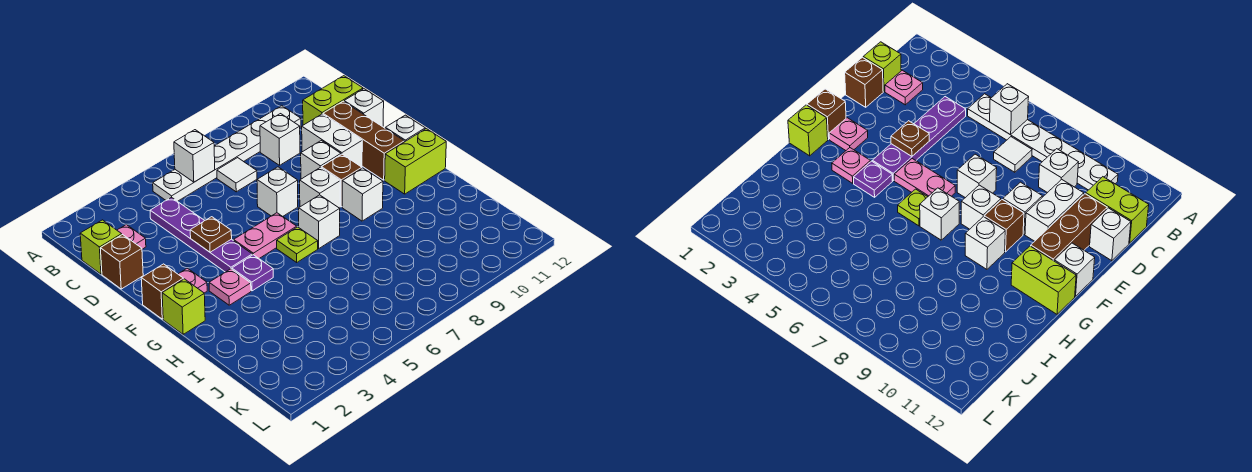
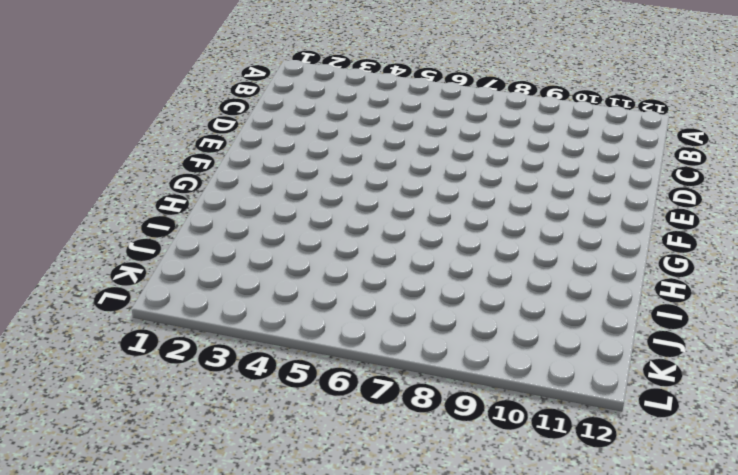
none -> white plate B5:B10 level 1
none -> lime brick C1 level 1
none -> pink plate C2 level 1

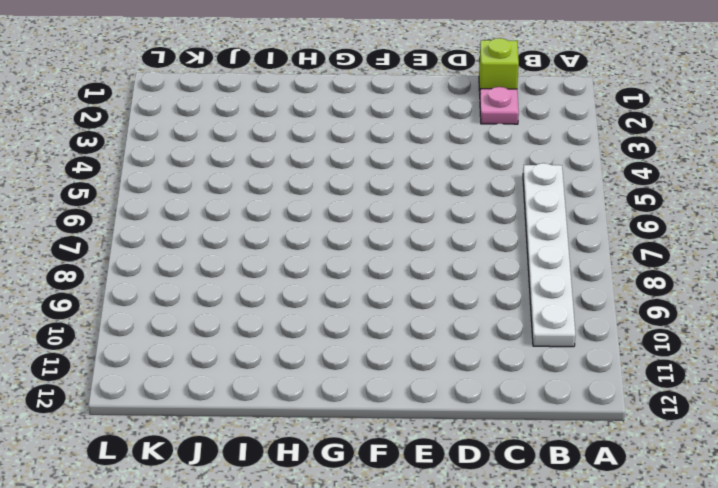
none -> purple plate C4:F4 level 1
none -> white tile C7 level 1
none -> white brick C9 level 1

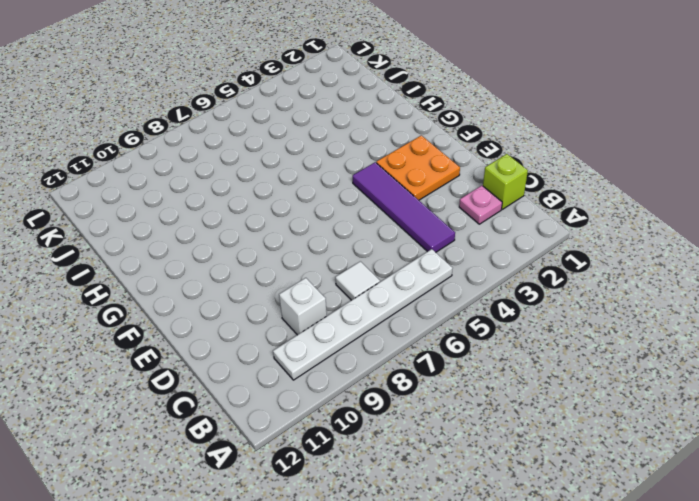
purple tile C4:F4 level 1 -> purple plate C4:F4 level 1
orange plate E2:F3 level 1 -> pink plate F2 level 1
none -> lime brick C11:C12 level 1
none -> brown brick D1 level 1
none -> white brick D10:E10 level 1

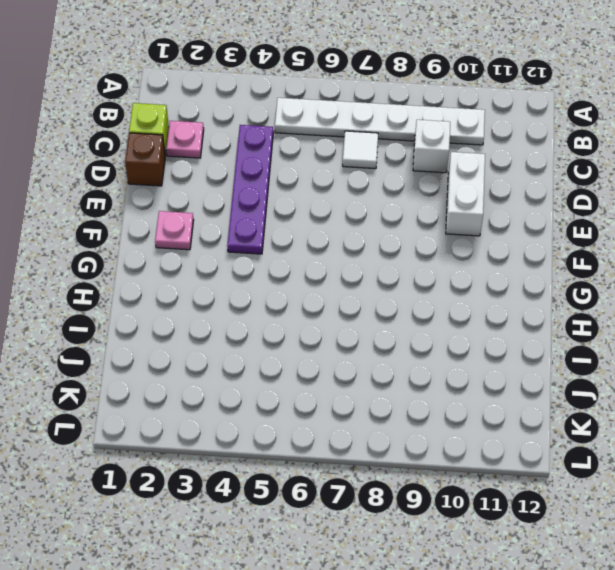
none -> lime brick C11:C12 level 1
none -> brown brick D11:F11 level 1
none -> white brick D12 level 1

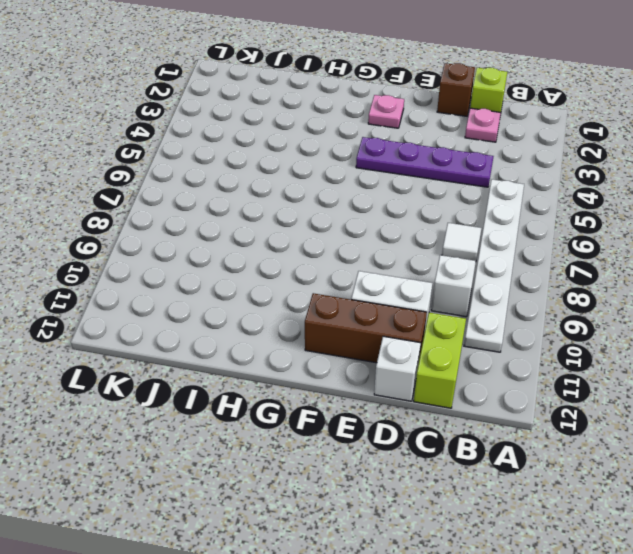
none -> white brick E7 level 1
none -> white brick E9 level 1
none -> brown brick F1 level 1

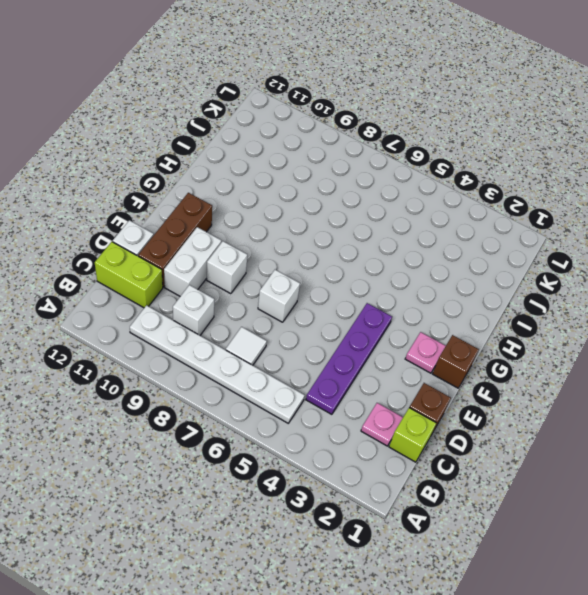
none -> pink plate F5:F6 level 1
none -> white brick F8 level 1
none -> brown brick F9 level 1

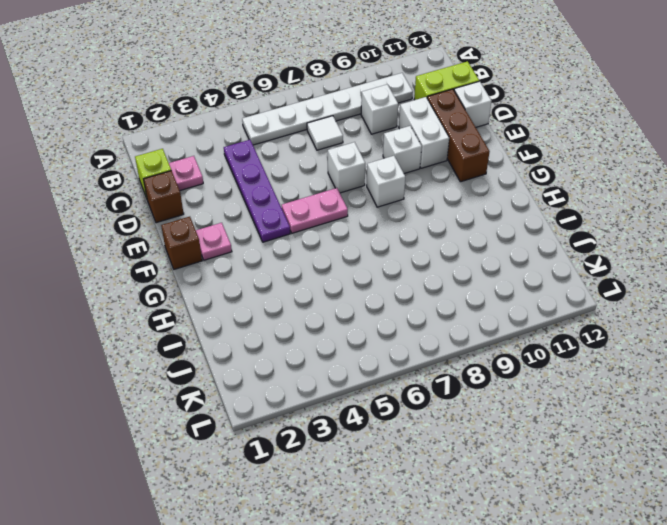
none -> brown brick F9 level 1
none -> white brick F12 level 1
none -> lime brick G1 level 1

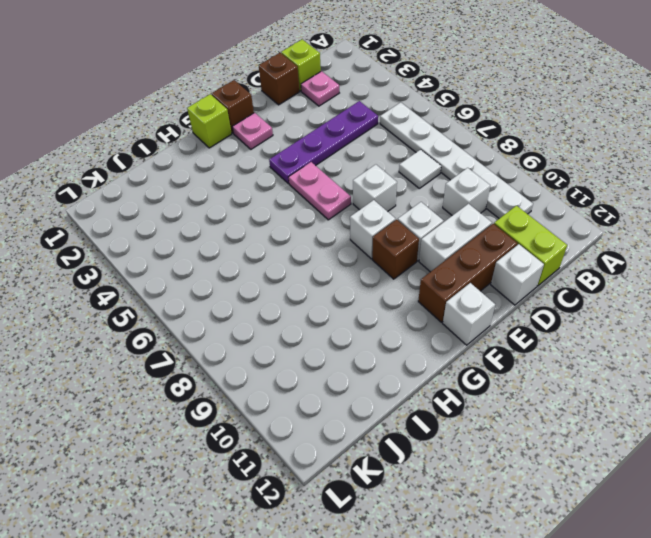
none -> pink plate G3 level 1
none -> purple plate G4 level 1
none -> lime plate G6 level 1

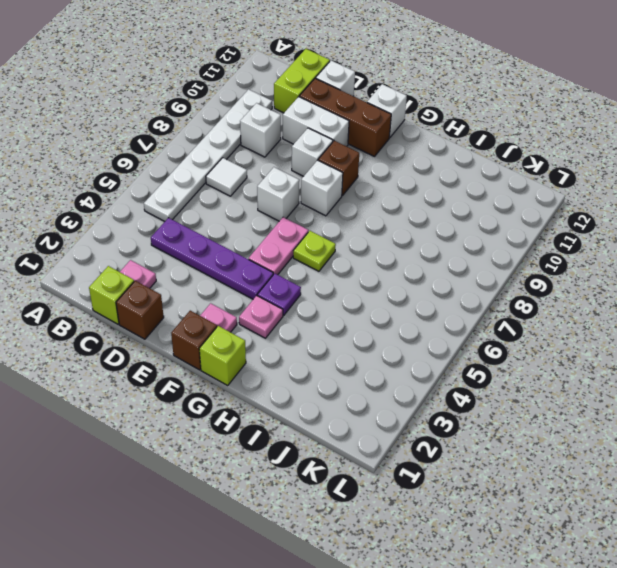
none -> white brick G7 level 1
none -> white brick G9 level 1
none -> lime brick G11:G12 level 1

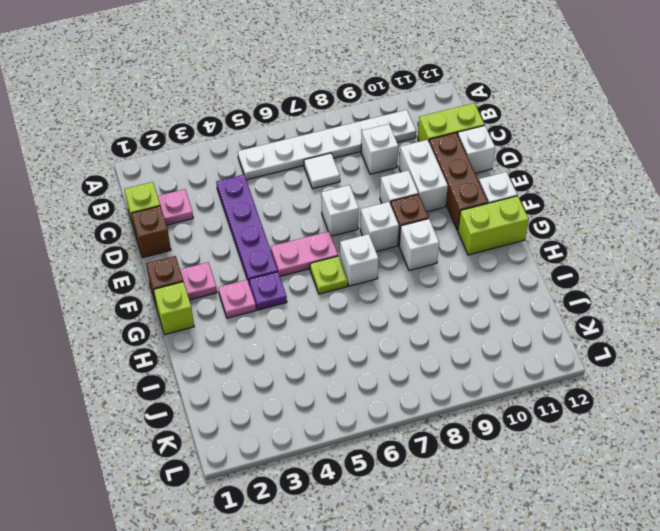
none -> white brick B6 level 2
none -> brown plate E4 level 2

